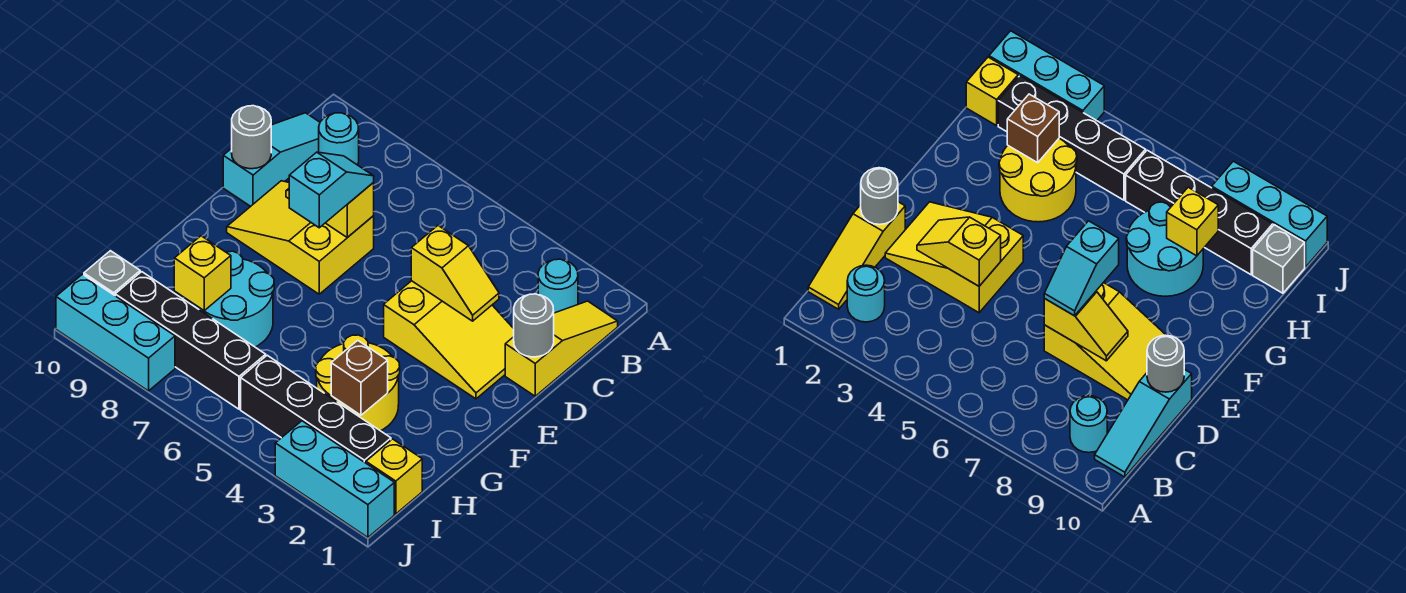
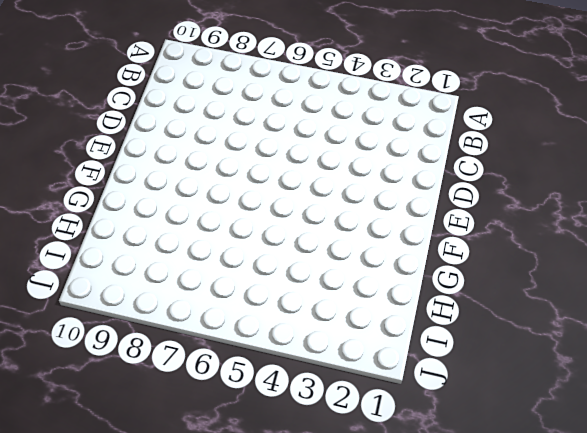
none -> yellow slope B1:D1 level 1 top D
none -> cyan round brick B2 level 1
none -> cyan round brick B9 level 1

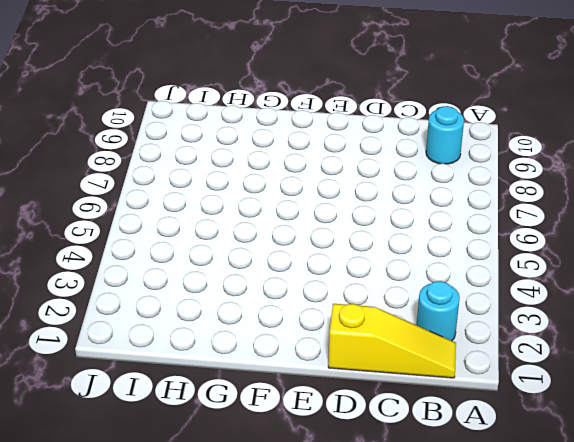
none -> cyan slope B10:D10 level 1 top D
none -> yellow slope D2:E4 level 1 top 4
none -> yellow slope D7:E9 level 1 top 7

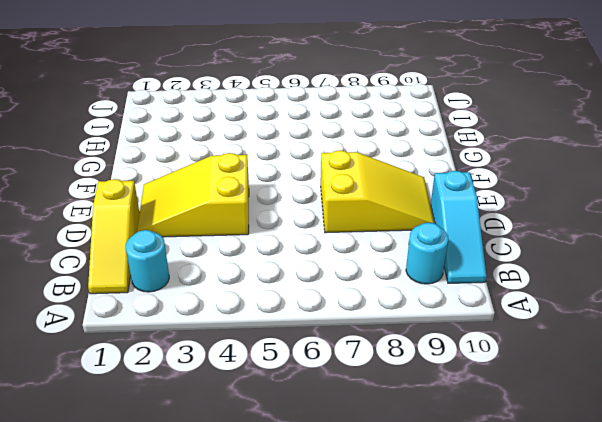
none -> yellow round brick G3:H4 level 1
none -> cyan round brick G7:H8 level 1
none -> yellow brick I1 level 1

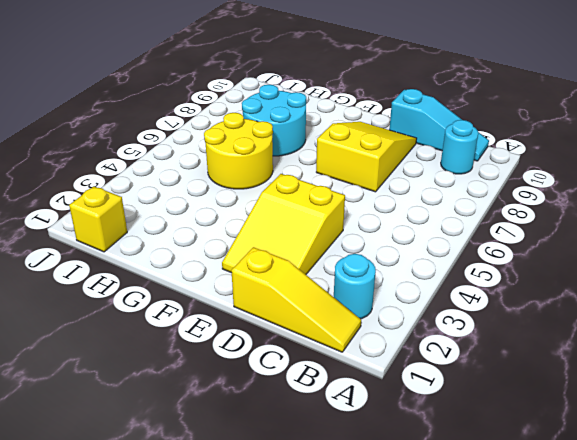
yellow round brick G5:H6 level 1 -> yellow round brick G3:H4 level 1
none -> black brick I2:I5 level 1
none -> black brick I6:I9 level 1
none -> grey brick I10 level 1

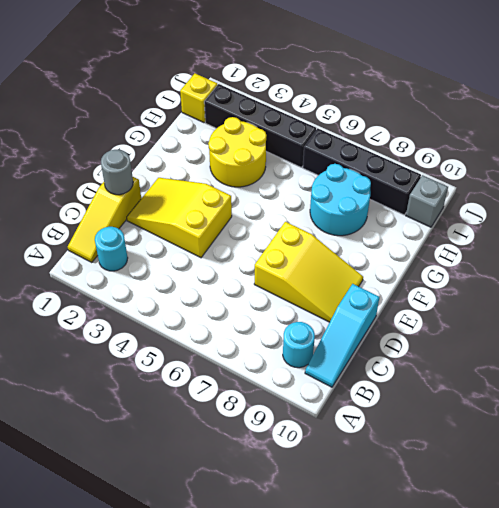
none -> cyan brick J1:J3 level 1
none -> cyan brick J8:J10 level 1
none -> yellow slope D3:D4 level 2 top 4

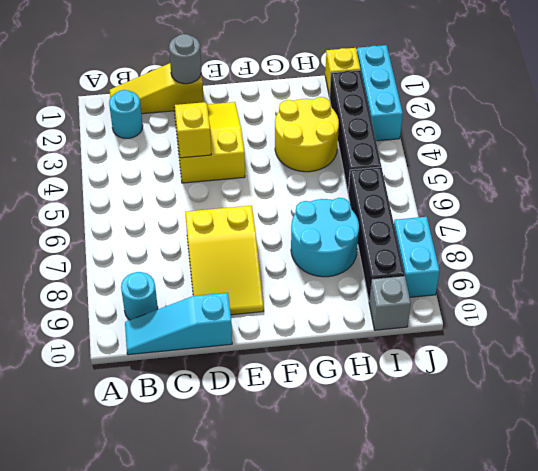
cyan brick J8:J9 level 1 -> cyan brick J8:J10 level 1
none -> yellow slope D7:D8 level 2 top 7
none -> grey round brick D10 level 2
none -> brown brick H3 level 2

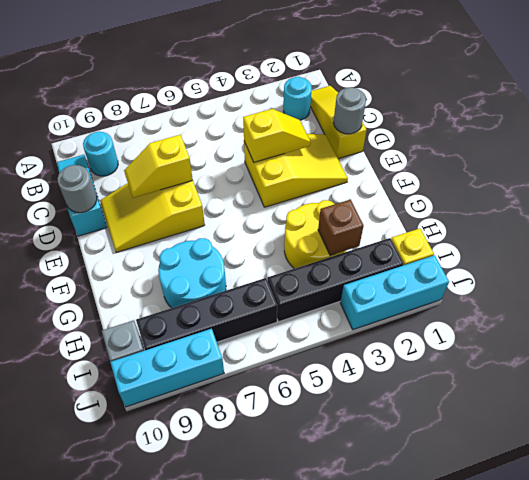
none -> yellow brick H8 level 2
none -> cyan slope D7:E7 level 3 top E

